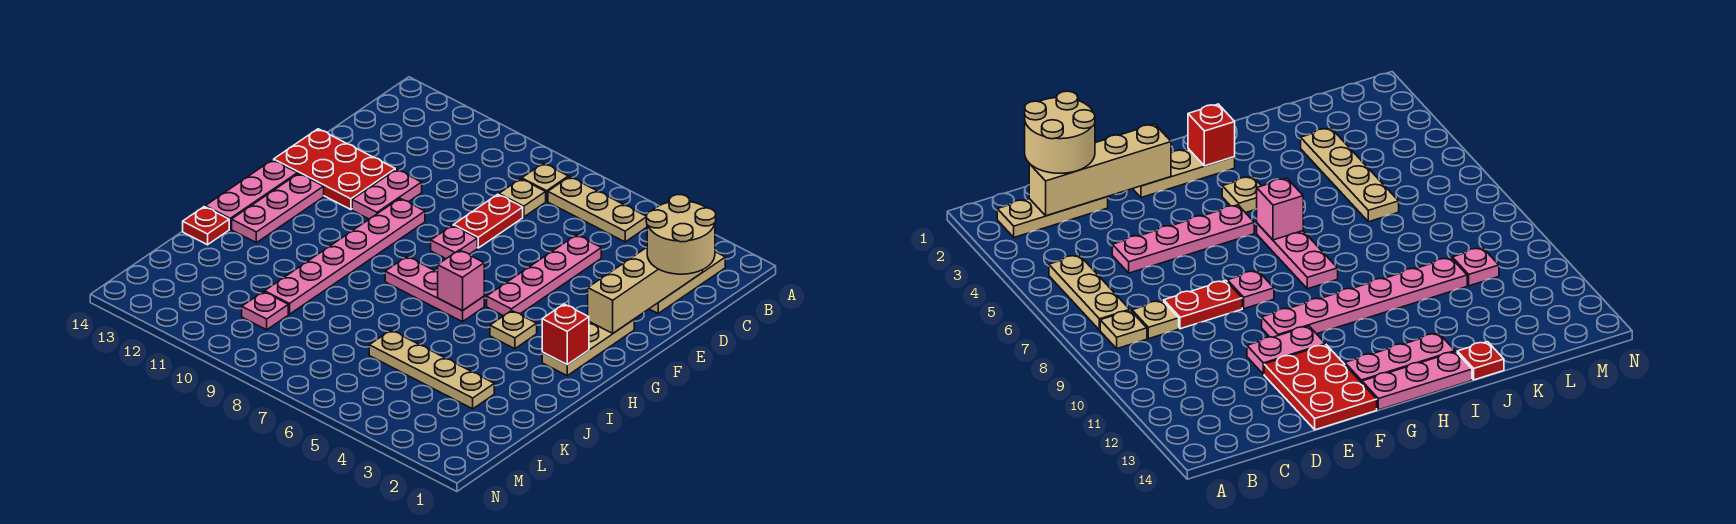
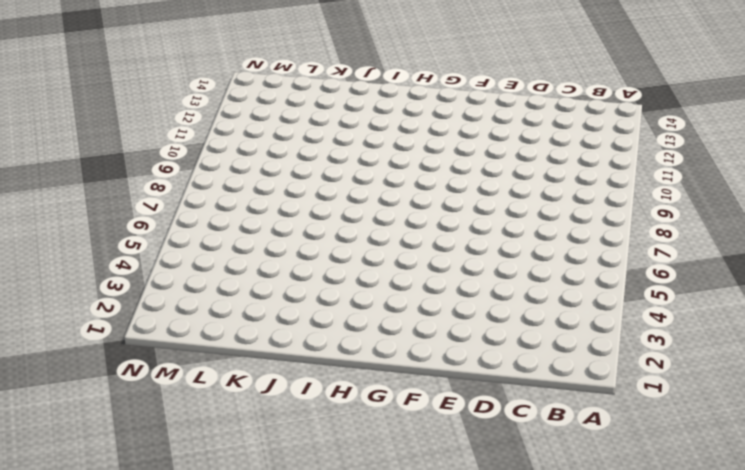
none -> tan plate B2:D2 level 1
none -> tan plate B5:B7 level 1
none -> tan plate B8 level 1

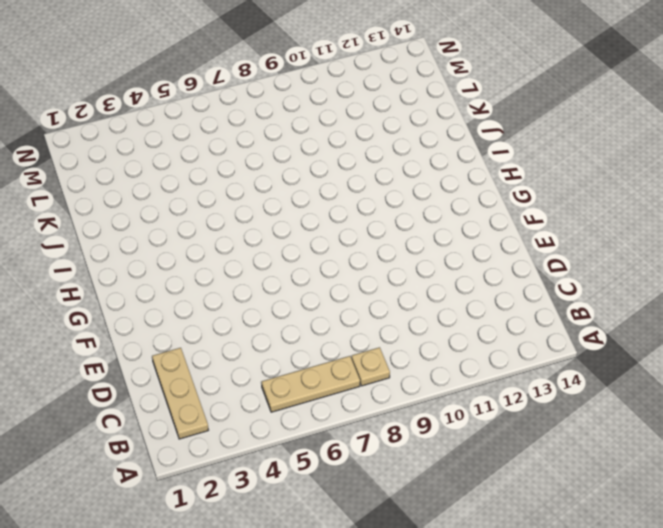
none -> tan plate C8 level 1
none -> pink plate D5:G5 level 1
none -> red plate D8:E8 level 1

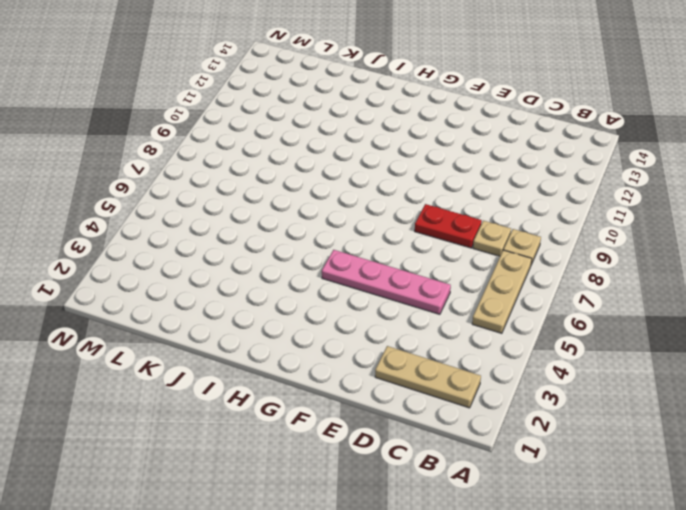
none -> pink plate E11:F11 level 1
none -> red plate E12:F14 level 1
none -> tan plate F2:H2 level 1

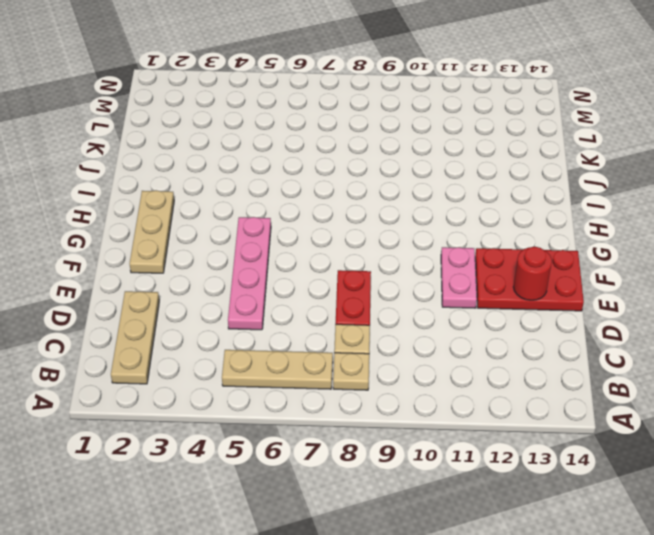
red round brick E13 level 2 -> none
none -> pink plate F8 level 1
none -> pink plate F10:K10 level 1
none -> pink plate G13:I13 level 1

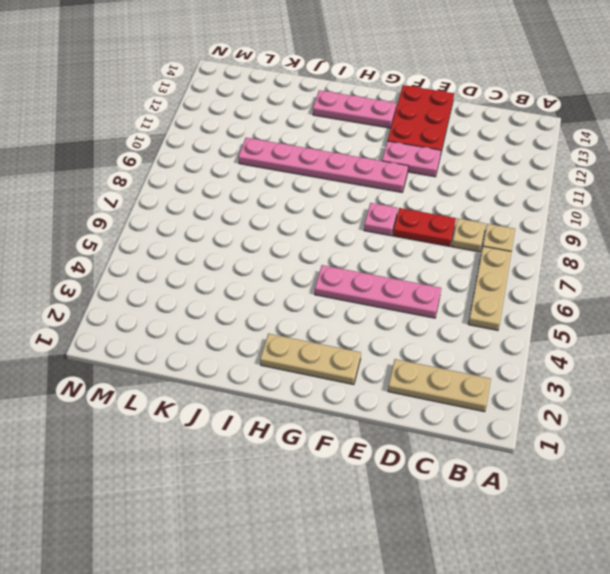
none -> pink plate G14:I14 level 1
none -> tan plate H4 level 1
none -> pink plate H6:H8 level 1

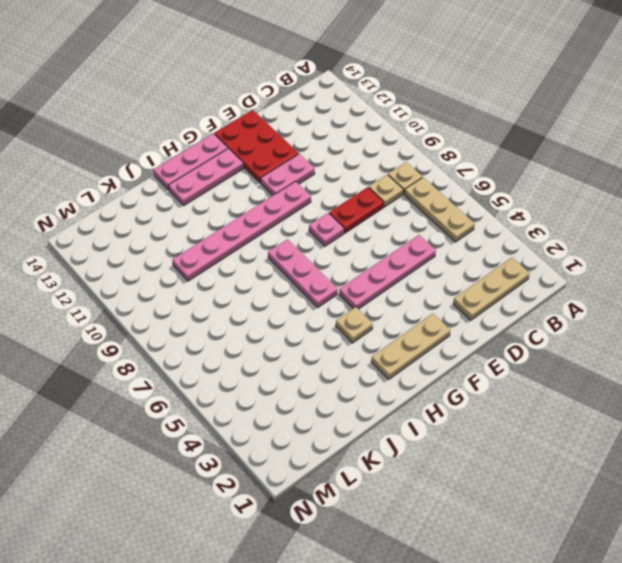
none -> red plate J14 level 1
none -> tan plate K3:K6 level 1
none -> pink plate L10 level 1

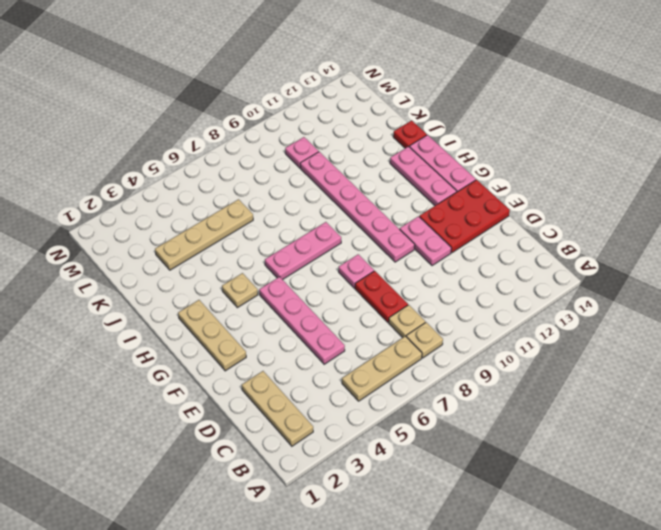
none -> tan brick C2:F2 level 2
none -> red brick H2 level 2
none -> pink brick H6 level 2

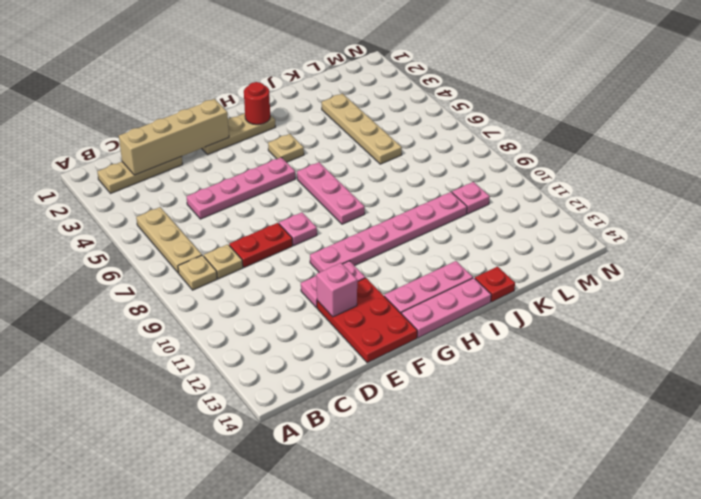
pink brick E12 level 2 -> pink brick H6 level 2
red round brick H2 level 2 -> red brick H2 level 2
none -> tan round brick C1:D2 level 3

